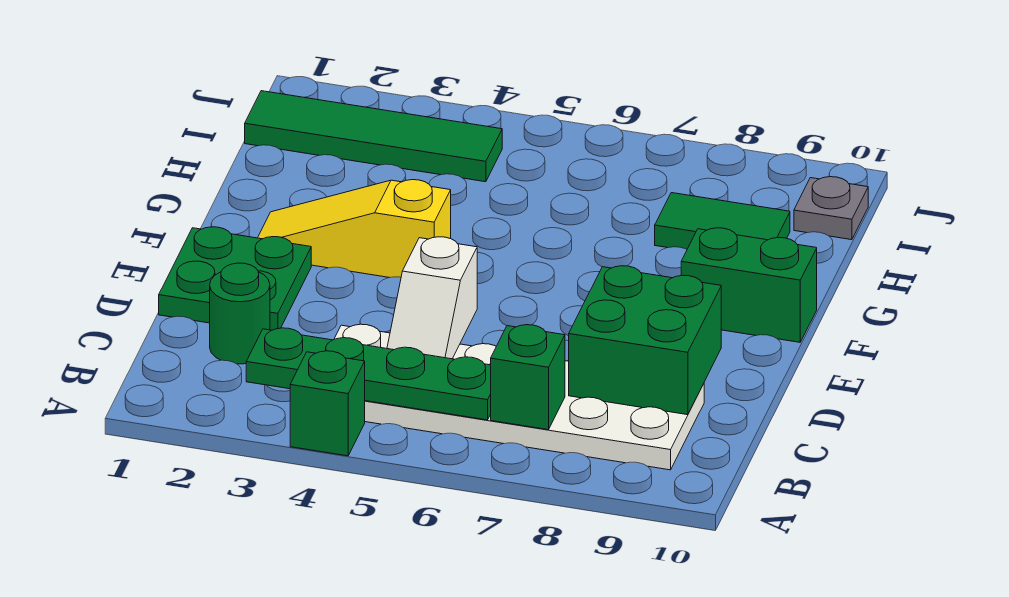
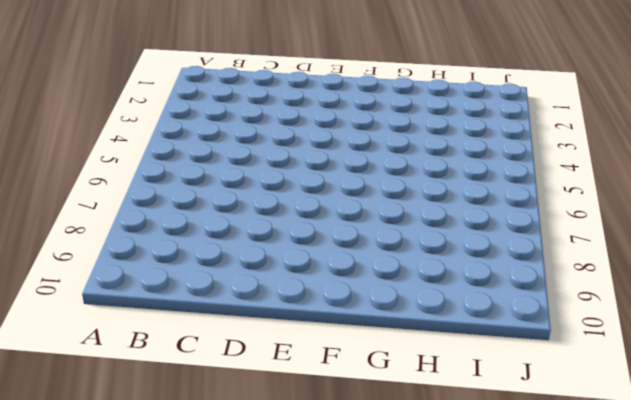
none -> green brick A4 level 1
none -> white plate B4:C9 level 1
none -> green round brick C2 level 1

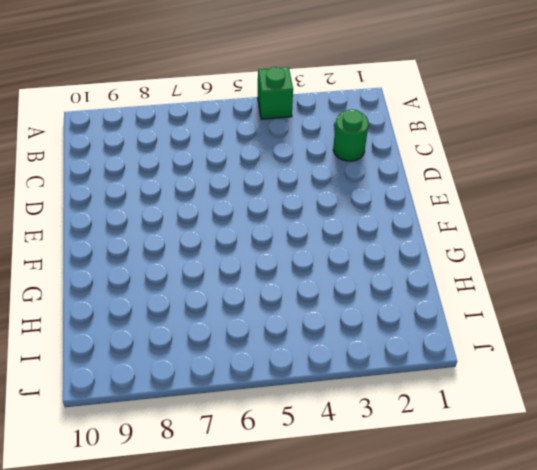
none -> white plate B4:C9 level 1
none -> green plate D1:E2 level 1
none -> yellow slope F2:F4 level 1 top 4

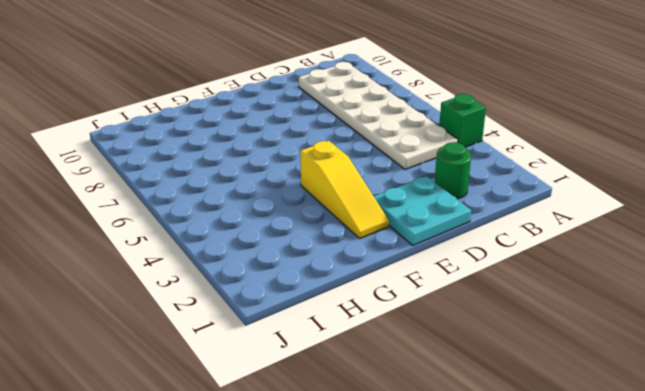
cyan plate D1:E2 level 1 -> green plate D1:E2 level 1
none -> green brick F9:F10 level 1
none -> green tile H8:H9 level 1
none -> green tile I1:I4 level 1

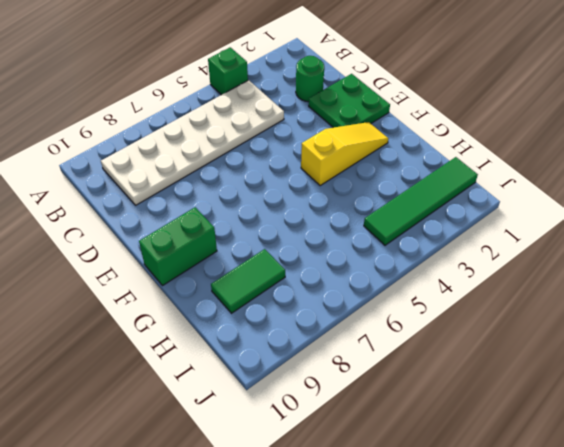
none -> grey plate I10 level 1
none -> green plate B3:B6 level 2
none -> green brick B7 level 2

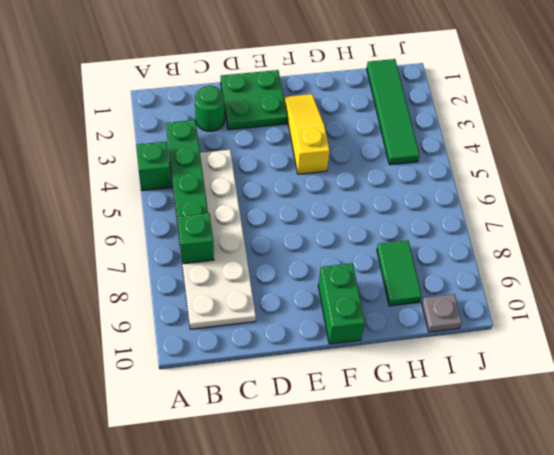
none -> white slope C5:D5 level 2 top D
none -> green brick C8:D9 level 2

